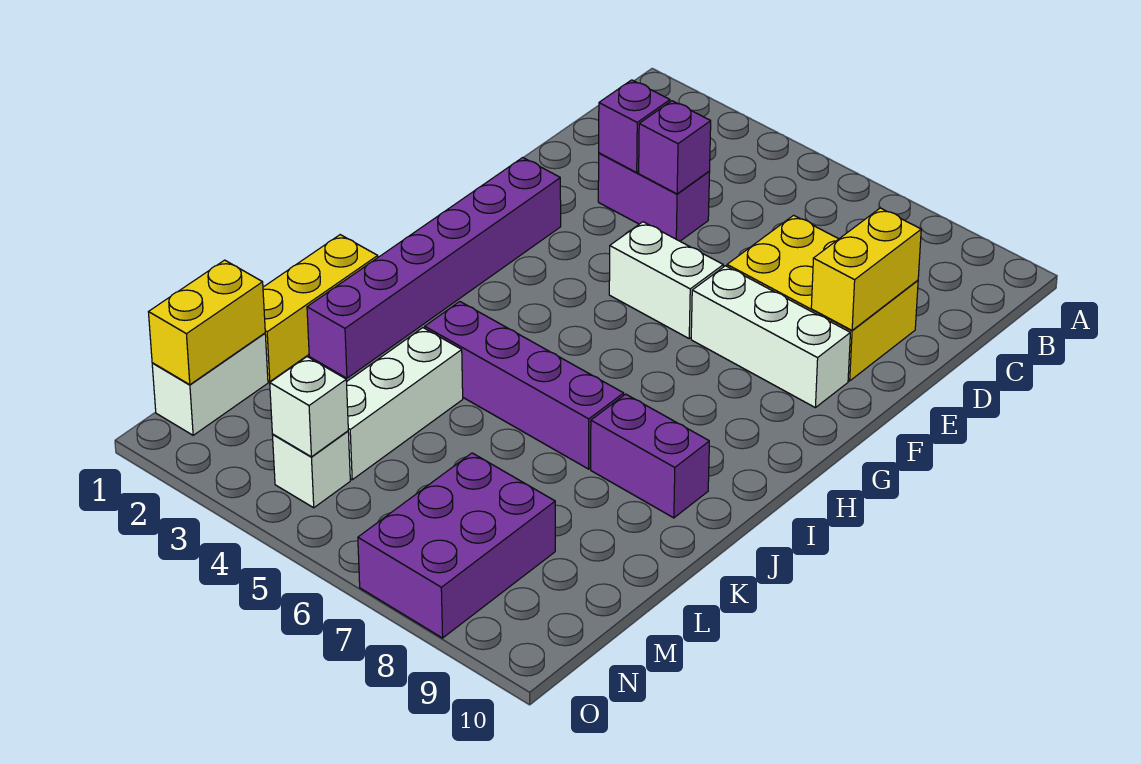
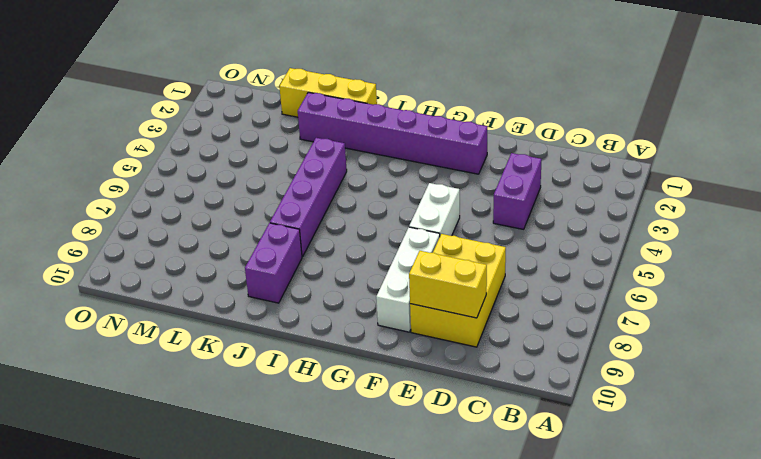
none -> white brick K4:M4 level 1
none -> white brick M1:N1 level 1
none -> purple brick M7:O8 level 1

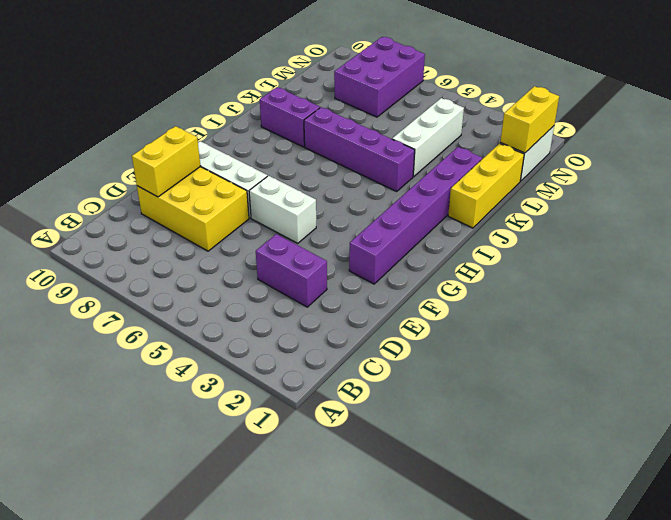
none -> white brick N4 level 1
none -> purple brick D3 level 2
none -> purple brick D4 level 2

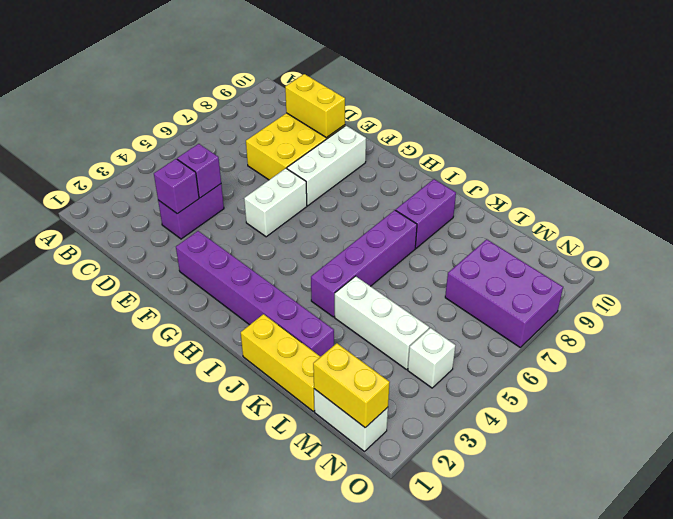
none -> white brick N4 level 2

